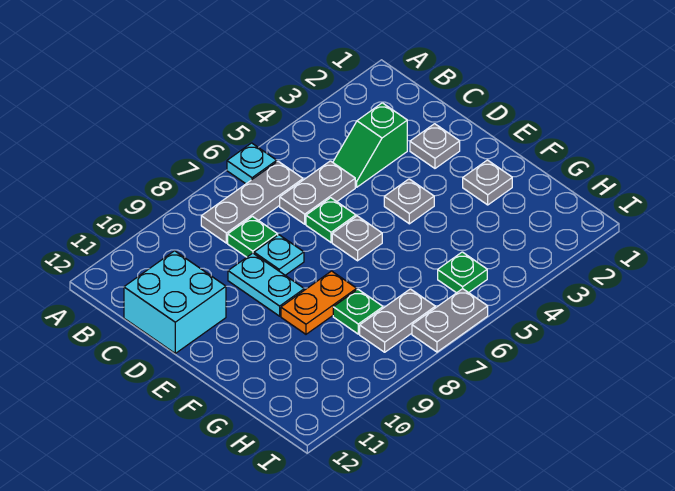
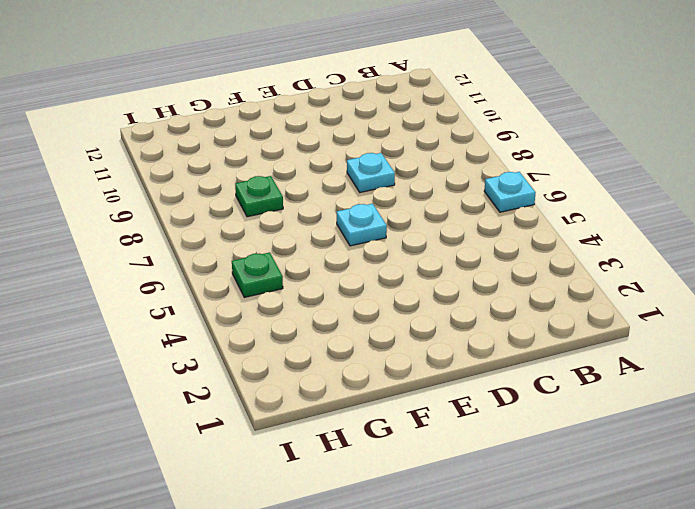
cyan plate E6 level 1 -> grey plate E6 level 1
none -> grey plate B6:B8 level 1
none -> green slope C3:C4 level 1 top 3
none -> grey plate C5:C6 level 1

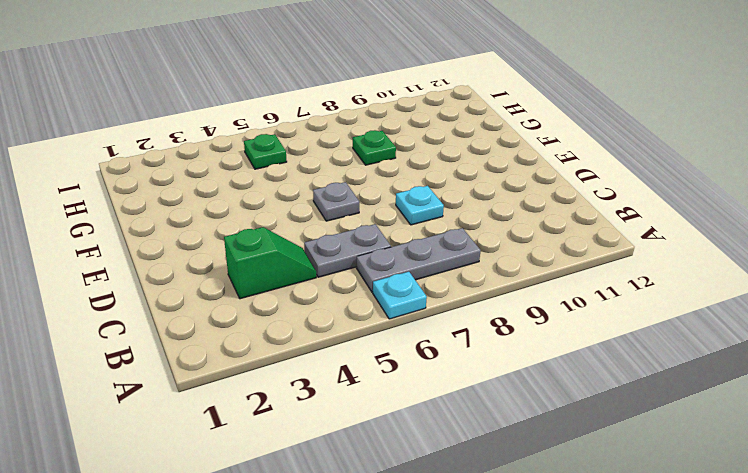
none -> green plate C8 level 1
none -> cyan brick C11:D12 level 1
none -> grey plate D2 level 1

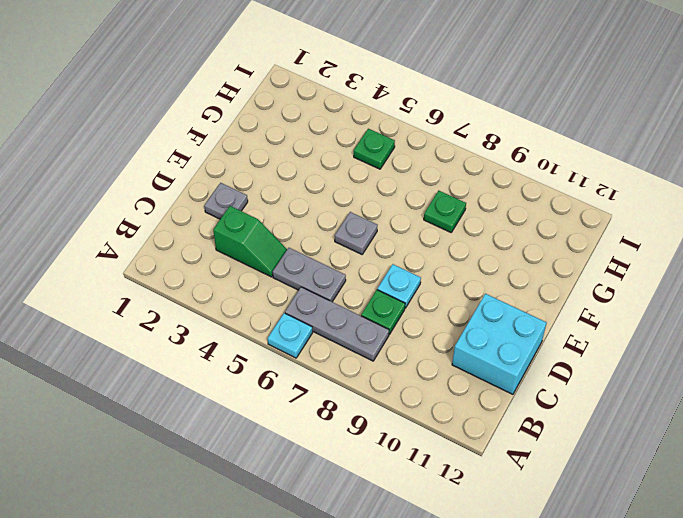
none -> green plate D6 level 1
none -> cyan plate D9:E9 level 1
none -> grey plate E4 level 1

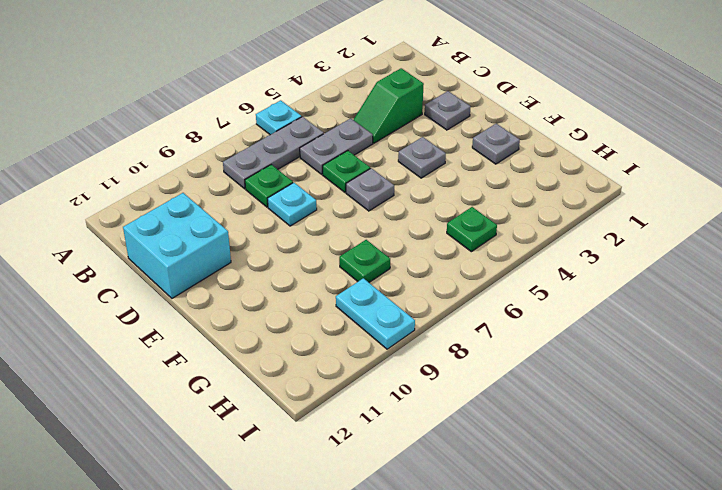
cyan plate H9:I9 level 1 -> cyan plate D9:E9 level 1
none -> orange plate F8:F9 level 1
none -> grey plate H7:H8 level 1
none -> grey plate I6:I7 level 1

